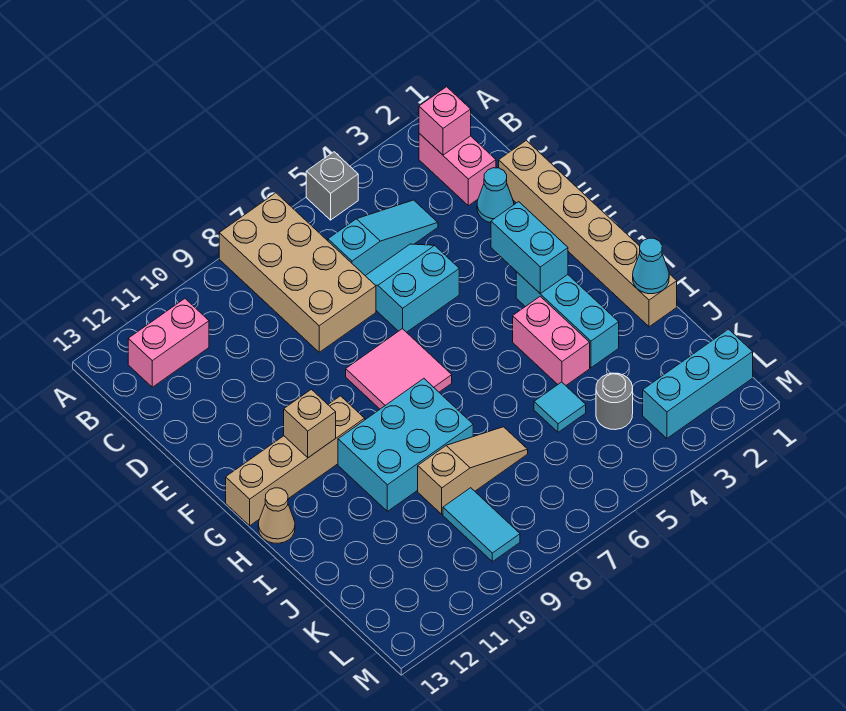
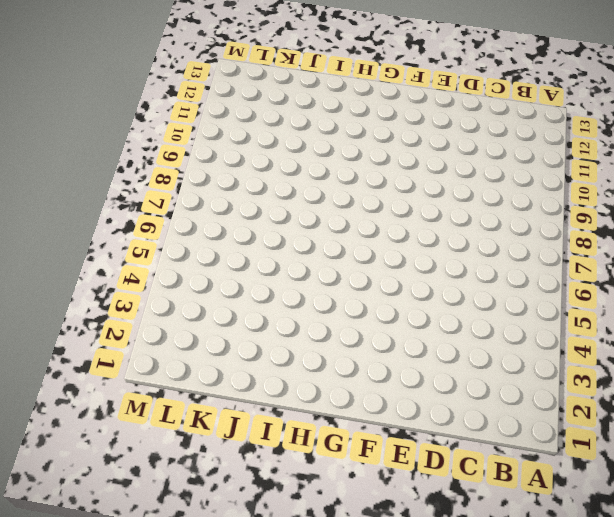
none -> grey brick A5 level 1
none -> tan brick A7:D8 level 1
none -> pink brick B2:C2 level 1

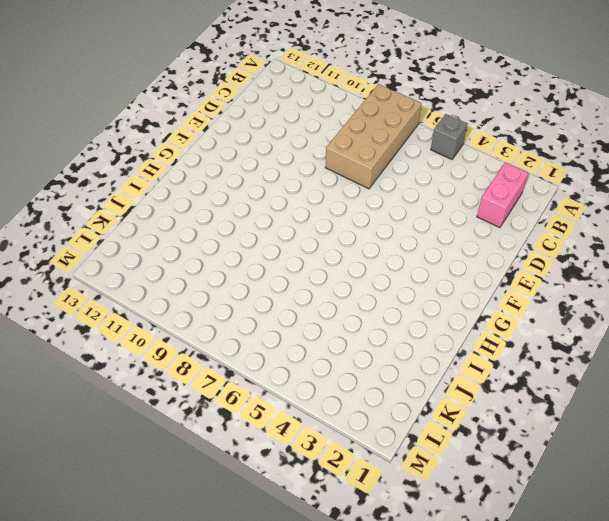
none -> pink brick B11:B12 level 1
none -> cyan slope C4:C6 level 1 top 6
none -> tan brick D1:I1 level 1

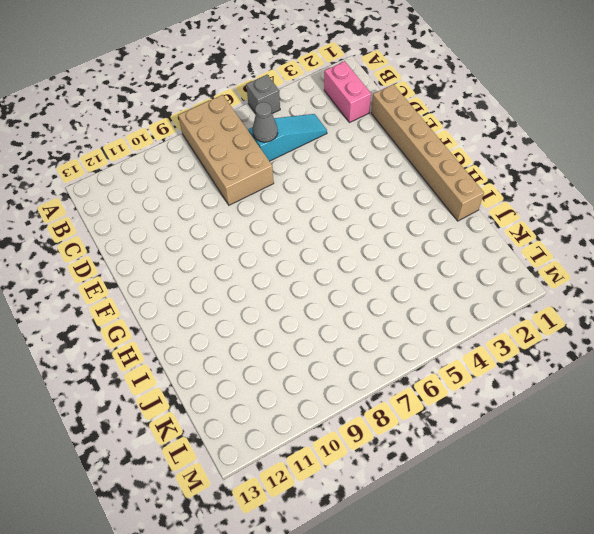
grey cone C6 level 2 -> none
none -> pink brick B11:B12 level 1
none -> cyan cone D2 level 1
none -> cyan slope D5:E6 level 1 top E

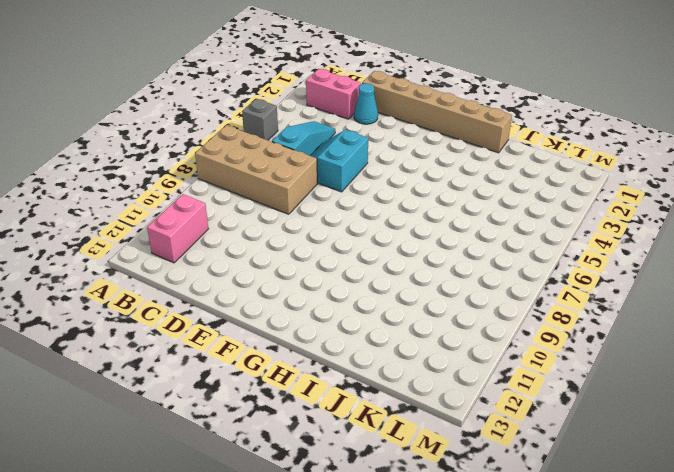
none -> pink tile F7:G8 level 1
none -> cyan brick G3:I3 level 1
none -> tan brick G10:G13 level 1

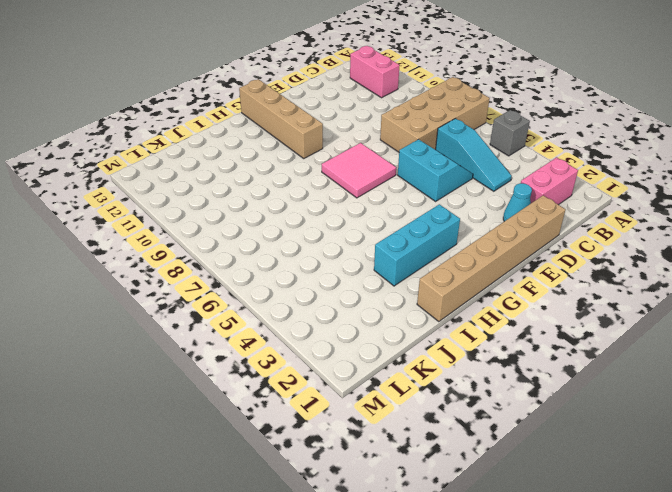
none -> pink brick H4:I4 level 1
none -> cyan brick H8:I10 level 1
none -> tan cone H13 level 1

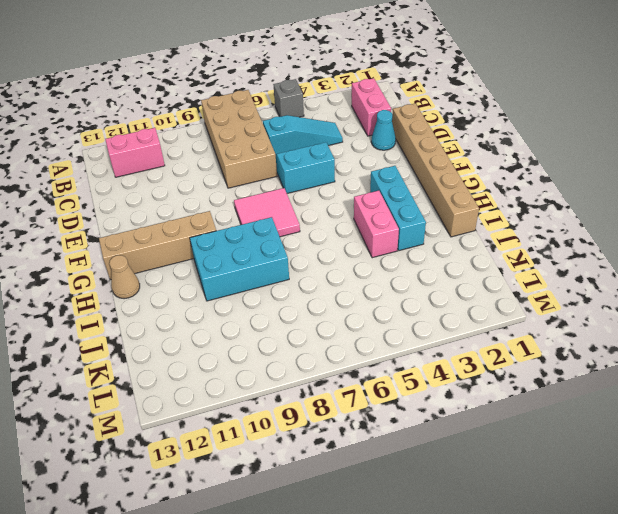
none -> cyan tile J5 level 1
none -> tan slope J7:J9 level 1 top 9
none -> grey round brick K4 level 1

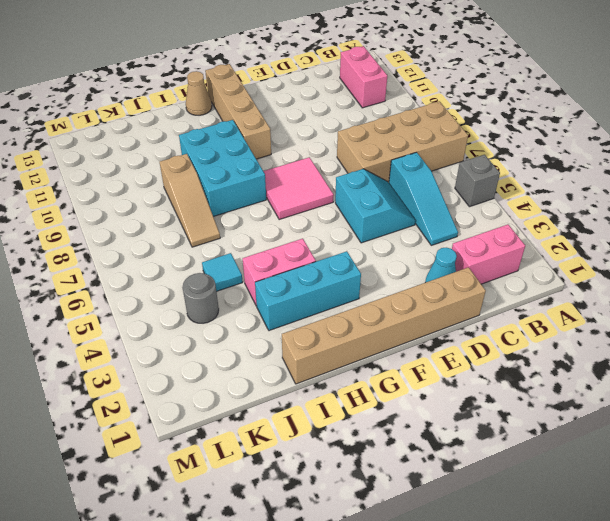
none -> cyan tile K9:L9 level 1
none -> cyan brick L1:L3 level 1
none -> pink brick B2 level 2

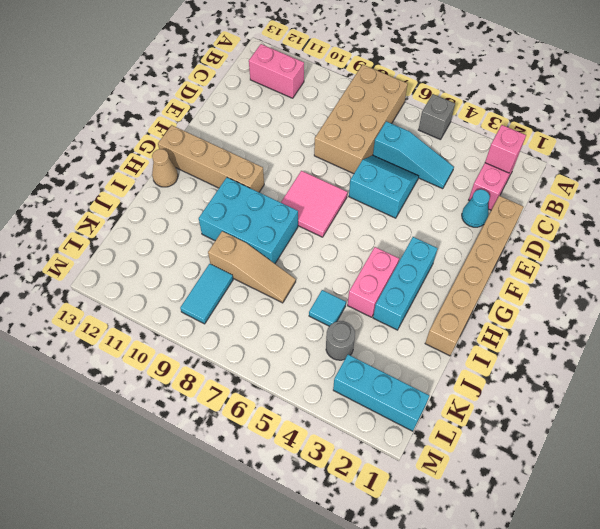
none -> cyan brick F3:G3 level 2
none -> tan brick G11 level 2
none -> cyan cone I1 level 2

